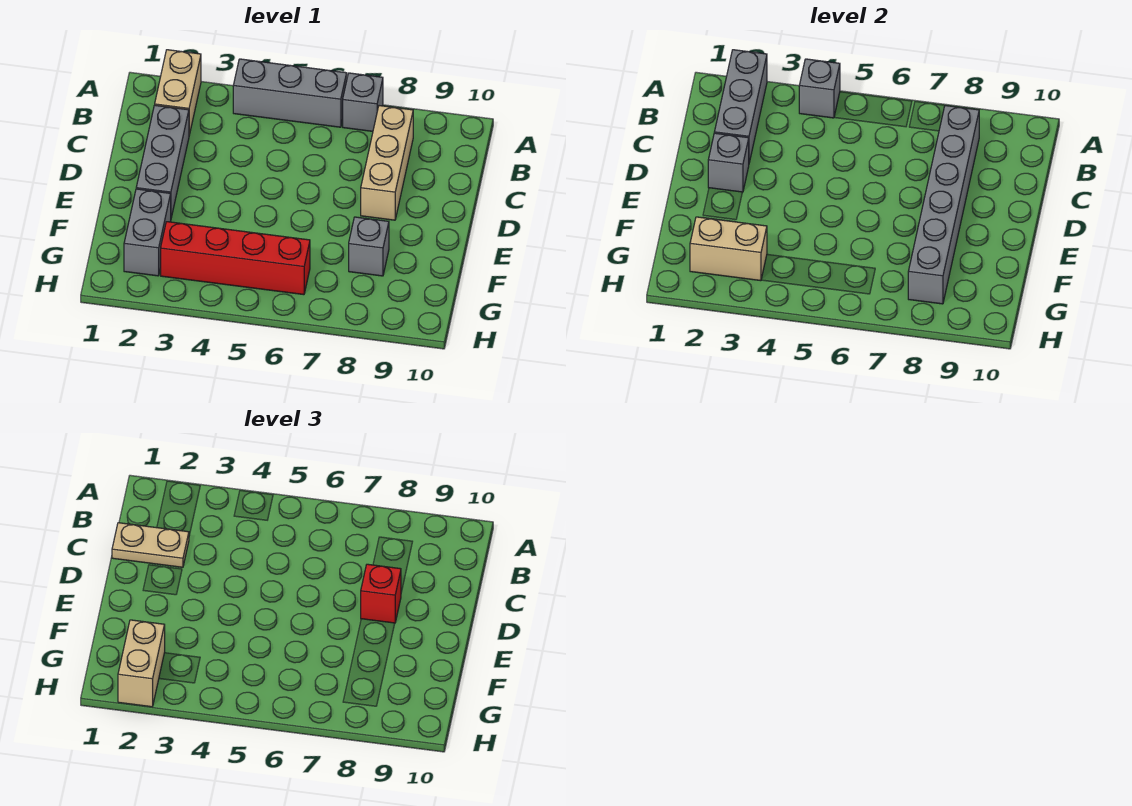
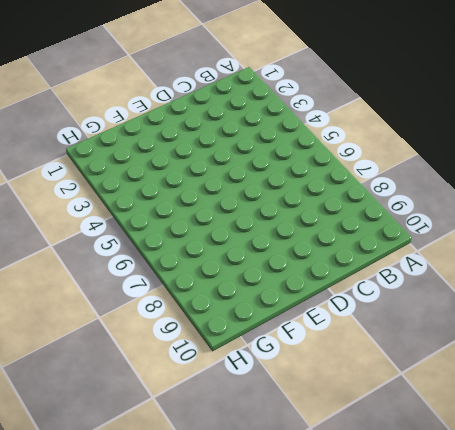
none -> tan brick A2:B2 level 1
none -> grey brick A4:A6 level 1
none -> grey brick A7 level 1

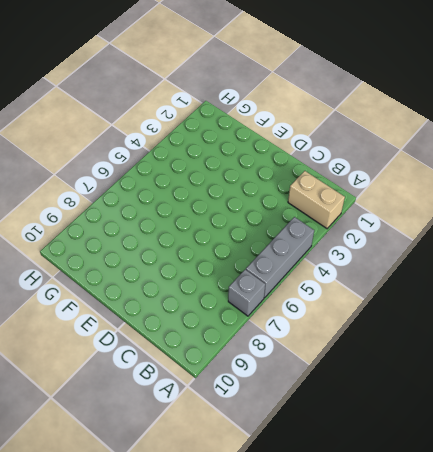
none -> tan brick B8:D8 level 1
none -> grey brick C2:E2 level 1
none -> grey brick F2:G2 level 1

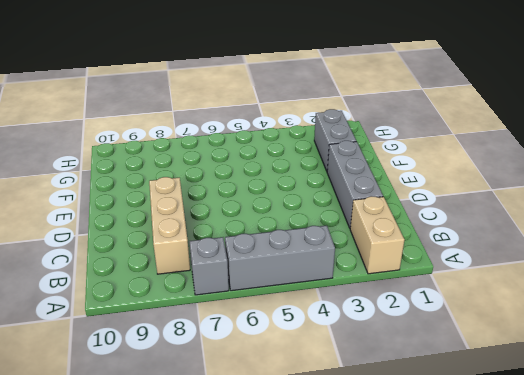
none -> grey brick F8 level 1
none -> red brick G3:G6 level 1
none -> grey brick A2:C2 level 2

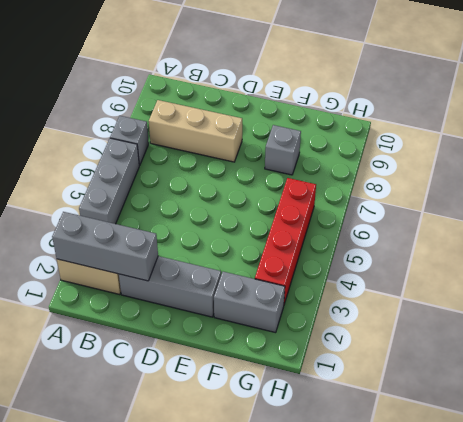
none -> grey brick A4 level 2
none -> grey brick B8:G8 level 2
none -> grey brick D2 level 2

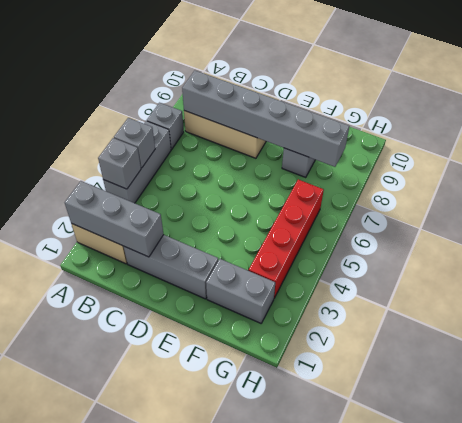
grey brick A5 level 2 -> grey brick D2 level 2
none -> tan brick G2:G3 level 2
none -> tan plate C1:C2 level 3
none -> red brick D8 level 3

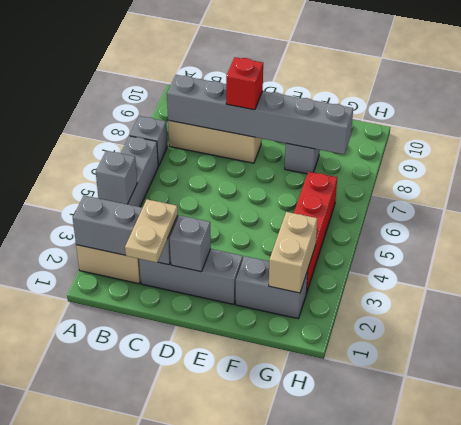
none -> tan brick G2:H2 level 3

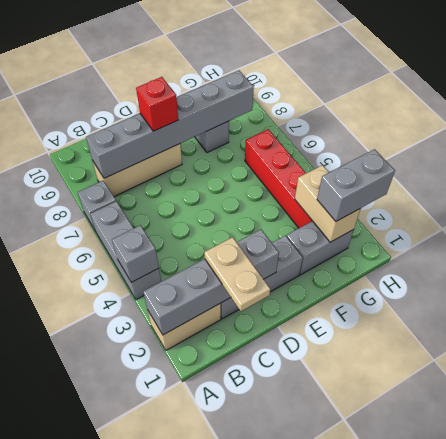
grey brick G2:H2 level 3 -> tan brick G2:H2 level 3

